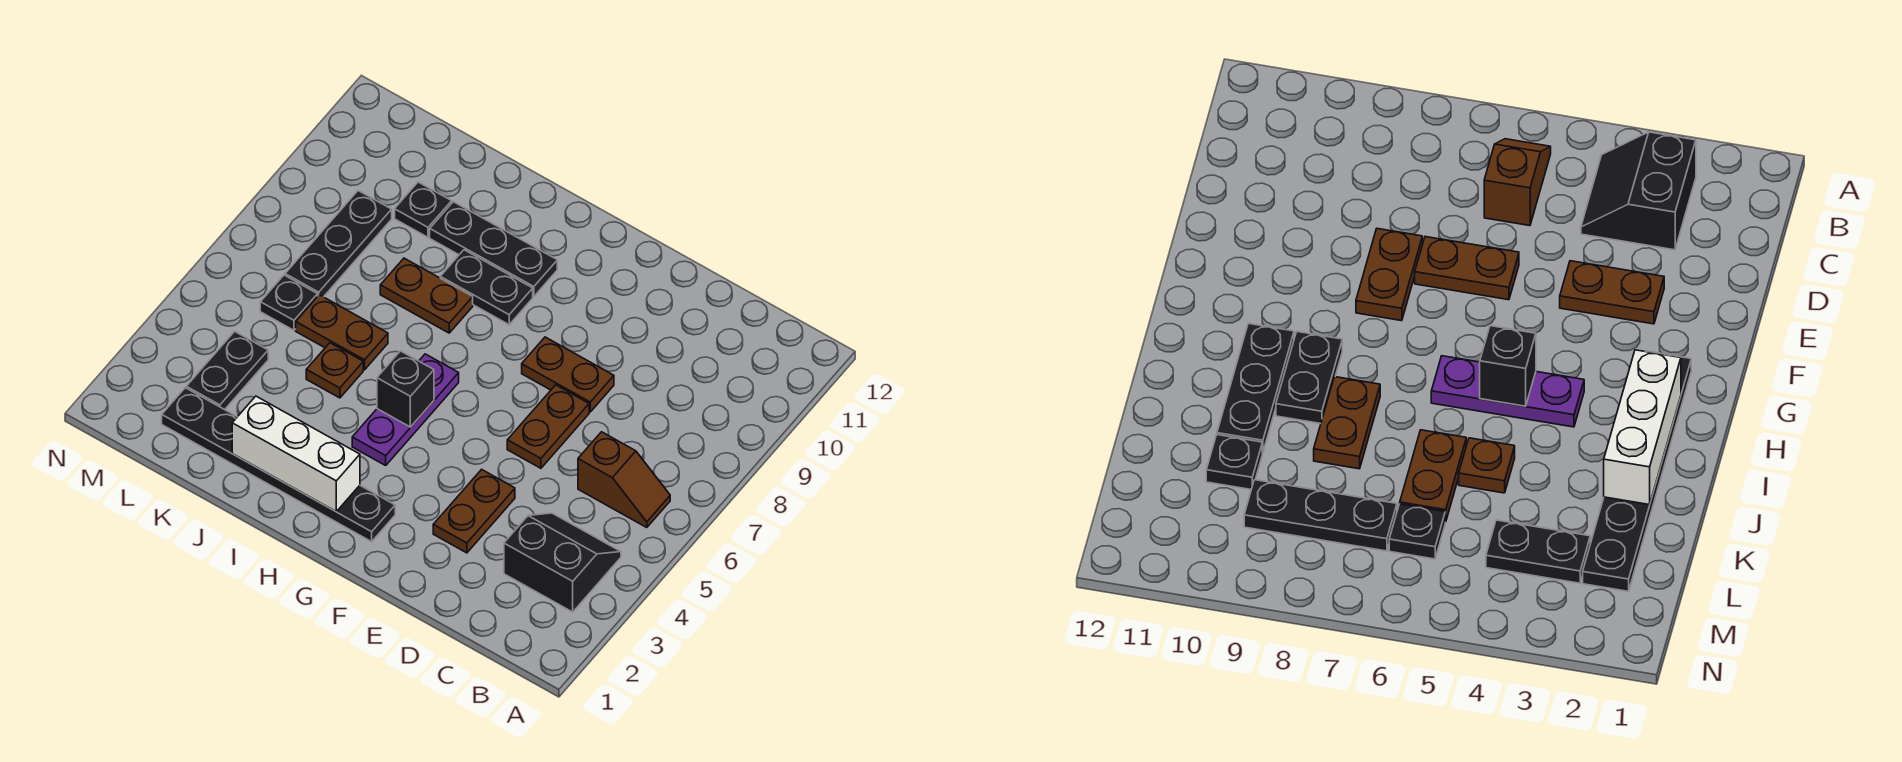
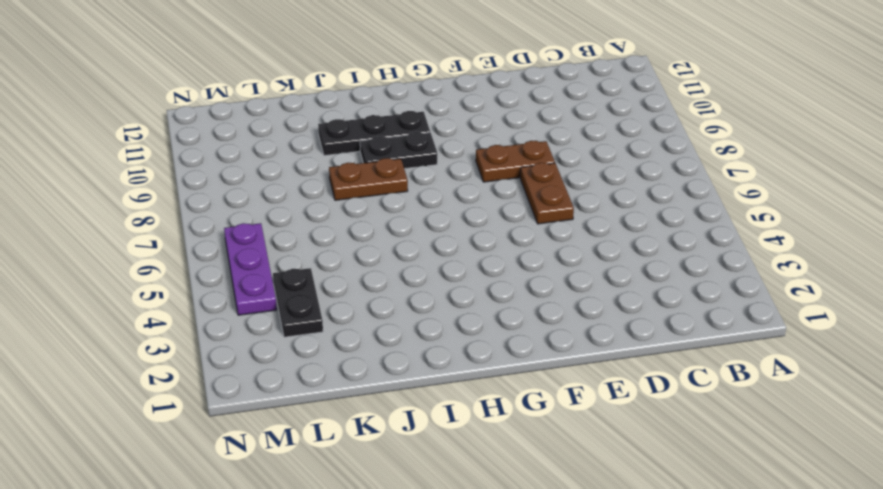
purple plate M4:M6 level 1 -> purple plate H4:H6 level 1
none -> black slope B3:C4 level 1 top 3
none -> brown slope B6:C6 level 1 top C
none -> brown plate E3:E4 level 1

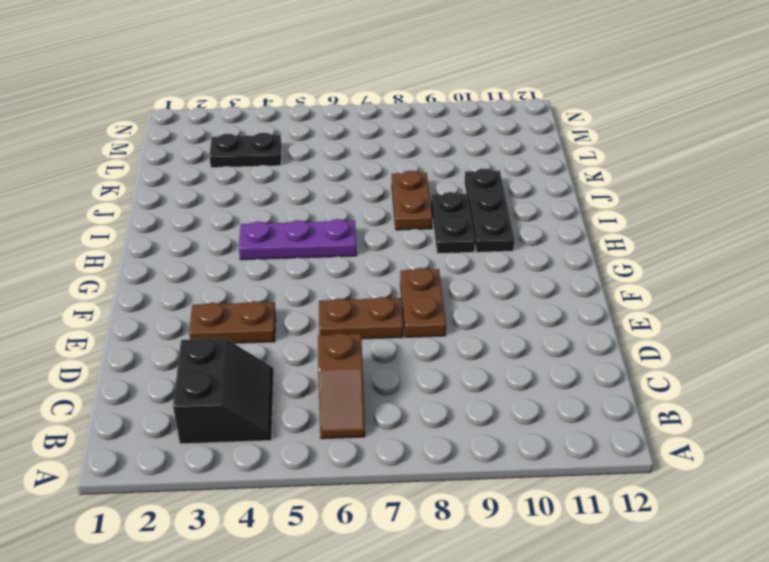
none -> black plate G2:L2 level 1
none -> brown plate J5 level 1
none -> brown plate J6:K6 level 1

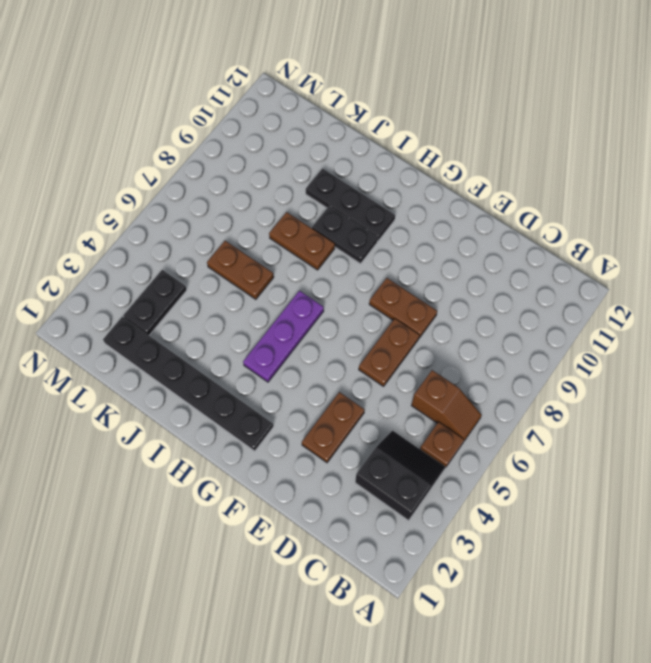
brown plate B5 level 1 -> brown plate J5 level 1
none -> black plate K10 level 1
none -> black plate L6 level 1
none -> black plate L7:L9 level 1

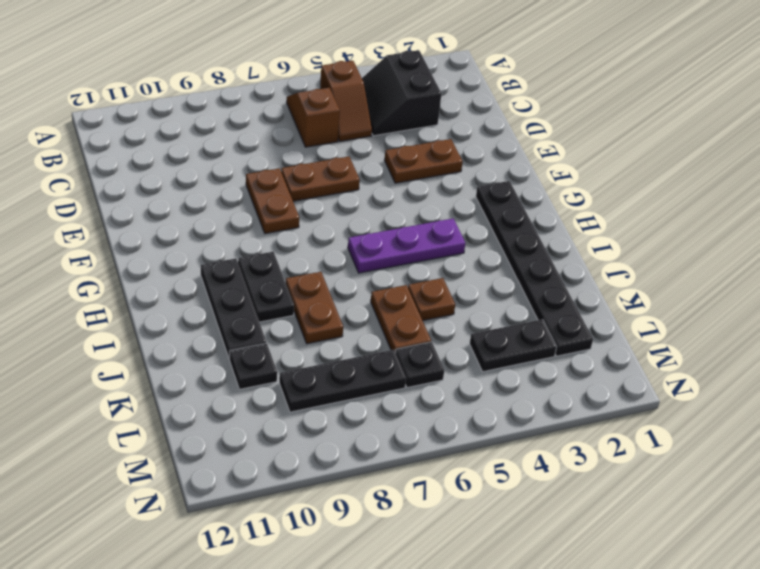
brown slope B5:C5 level 1 top B -> none
none -> white brick H2:J2 level 2
none -> black brick H5 level 2

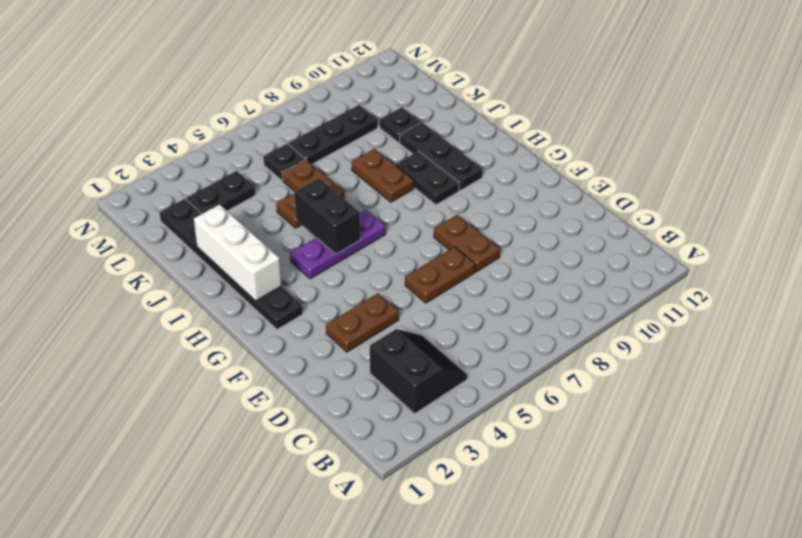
black brick H5:I5 level 2 -> black brick H5 level 2
none -> brown slope B6:C6 level 1 top C

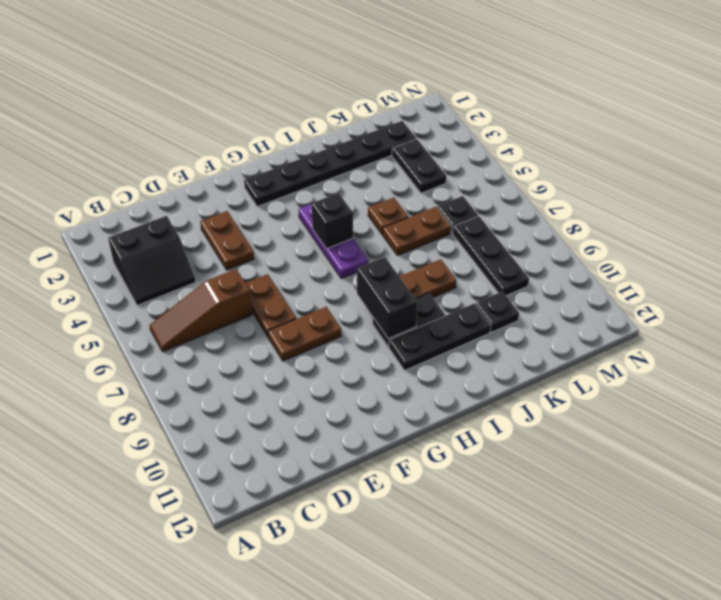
brown slope B6:D6 level 1 top D -> brown slope B6:C6 level 1 top C
black brick H8:H9 level 2 -> none
none -> white brick H2:J2 level 2

